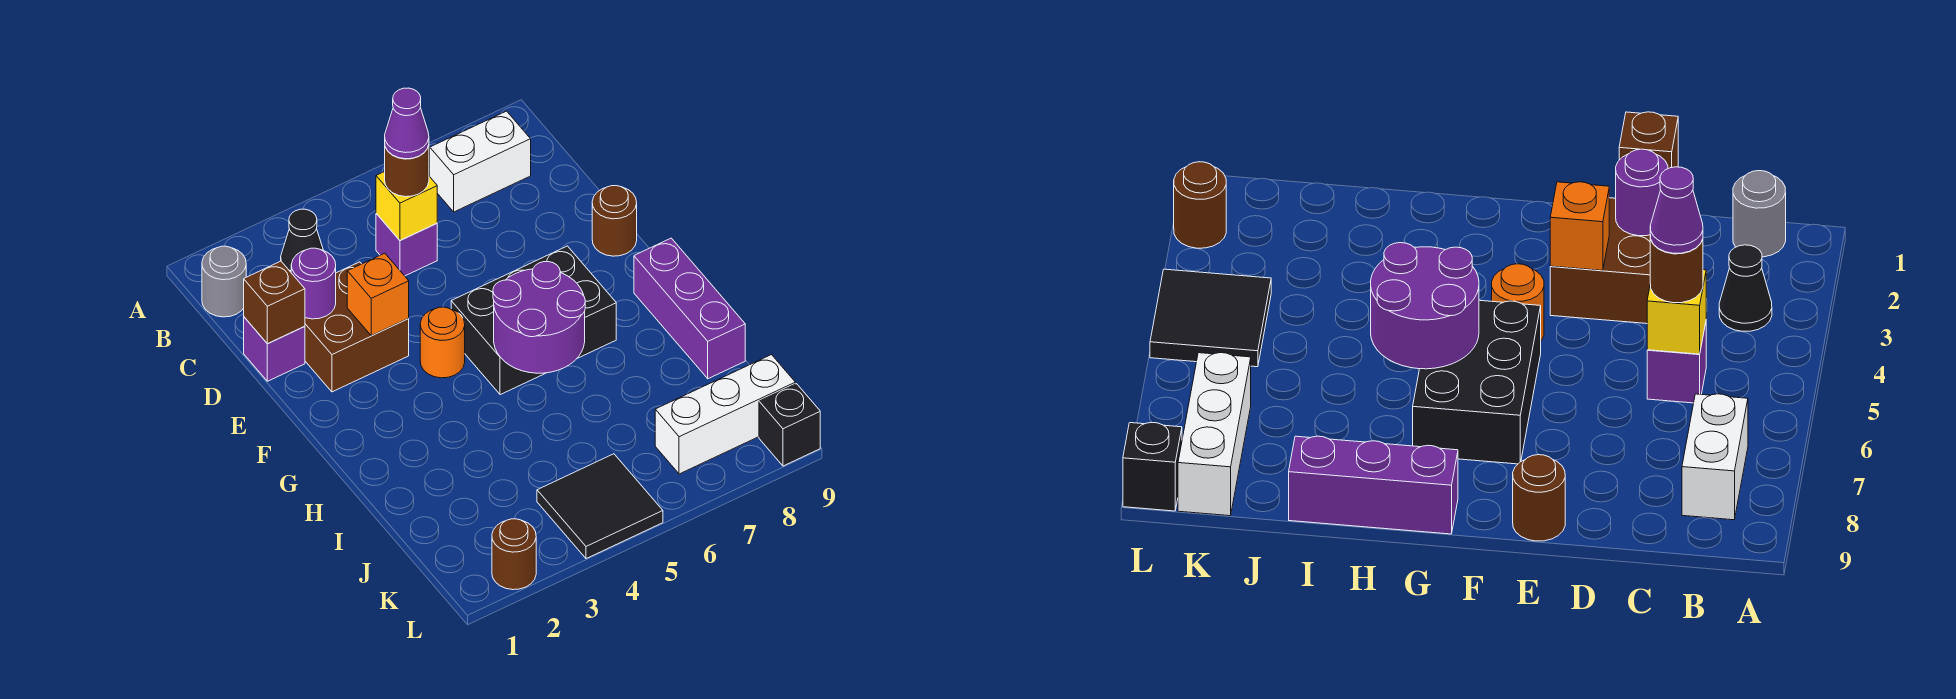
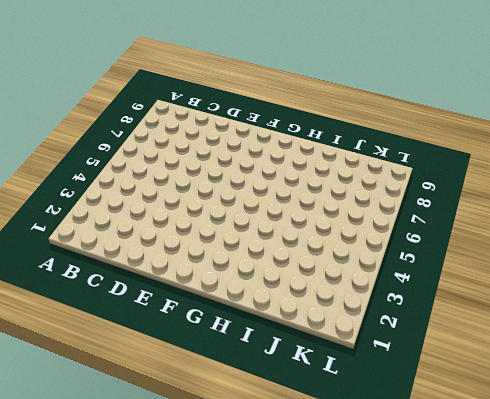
none -> grey round brick B1 level 1
none -> black cone B3 level 1
none -> white brick B7:B8 level 1

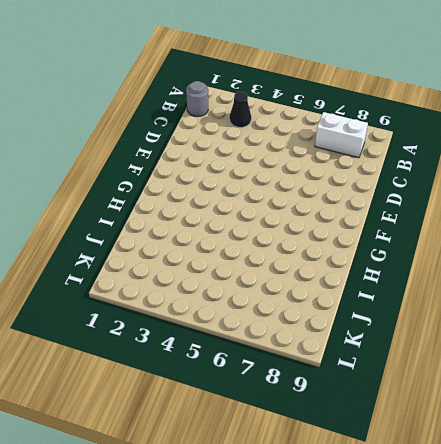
none -> purple brick C5 level 1
none -> purple brick D1 level 1
none -> brown brick D2:E3 level 1

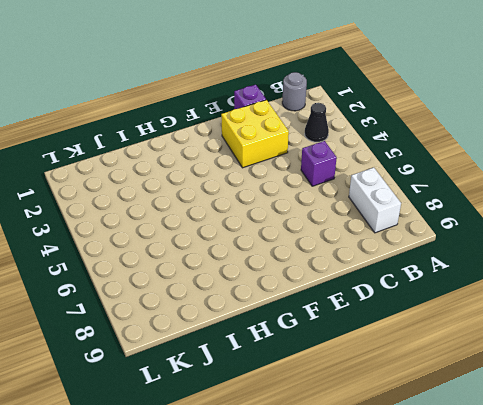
yellow brick D2:E3 level 1 -> brown brick D2:E3 level 1
none -> brown round brick E9 level 1
none -> orange round brick F4 level 1
none -> black brick F5:G7 level 1

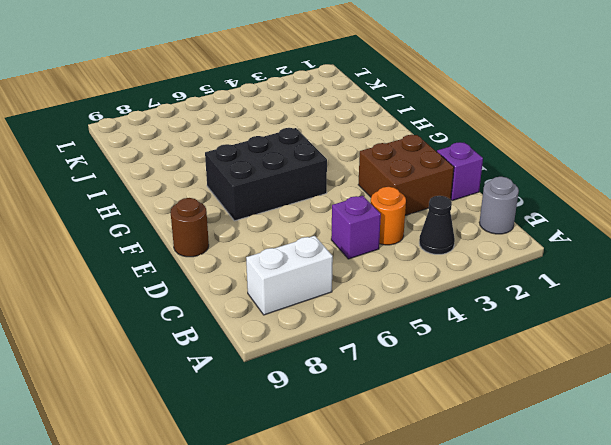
orange round brick C4 level 1 -> orange round brick F4 level 1
none -> purple brick G9:I9 level 1
none -> black tile K4:L5 level 1
none -> white brick K7:K9 level 1

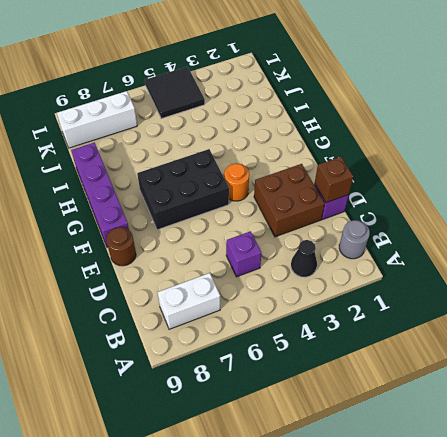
purple brick F9:I9 level 1 -> purple brick G9:I9 level 1
none -> brown round brick L2 level 1
none -> black brick L9 level 1
none -> yellow brick C5 level 2

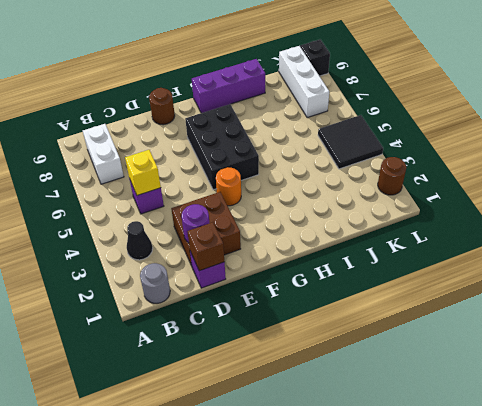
none -> orange brick E3 level 2
none -> purple round brick G5:H6 level 2
none -> brown round brick C5 level 3

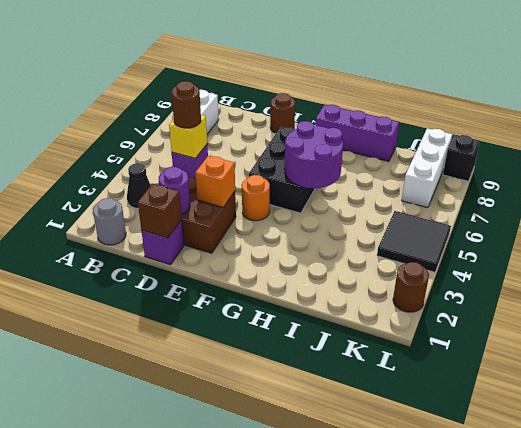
none -> purple cone C5 level 4

